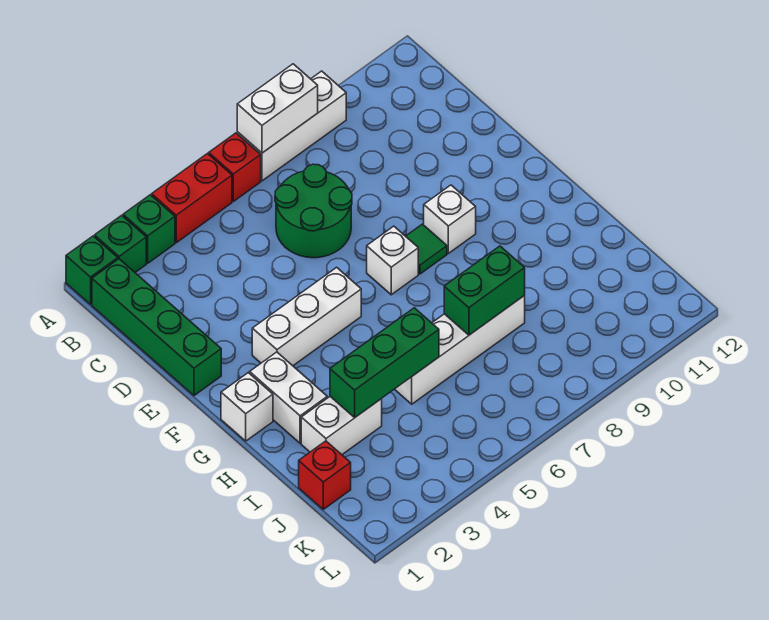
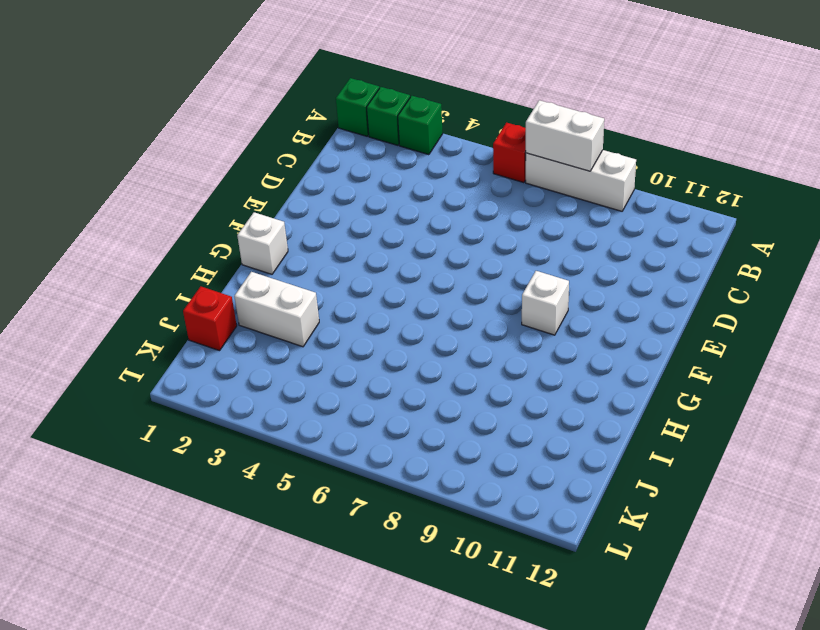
none -> red brick A4:A5 level 1
none -> green brick B1:E1 level 1
none -> green round brick C6:D7 level 1

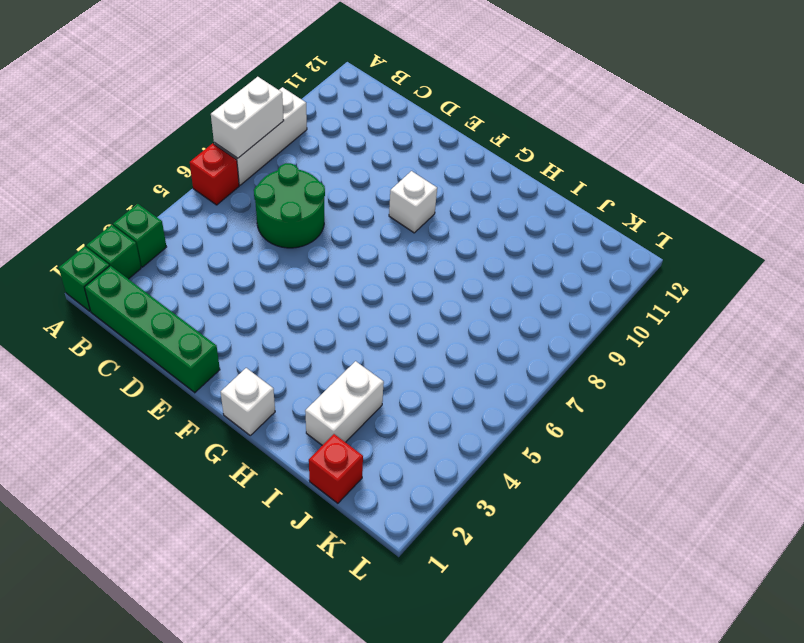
none -> red brick A4:A5 level 1
none -> white brick F3:F5 level 1
none -> white brick F7 level 1

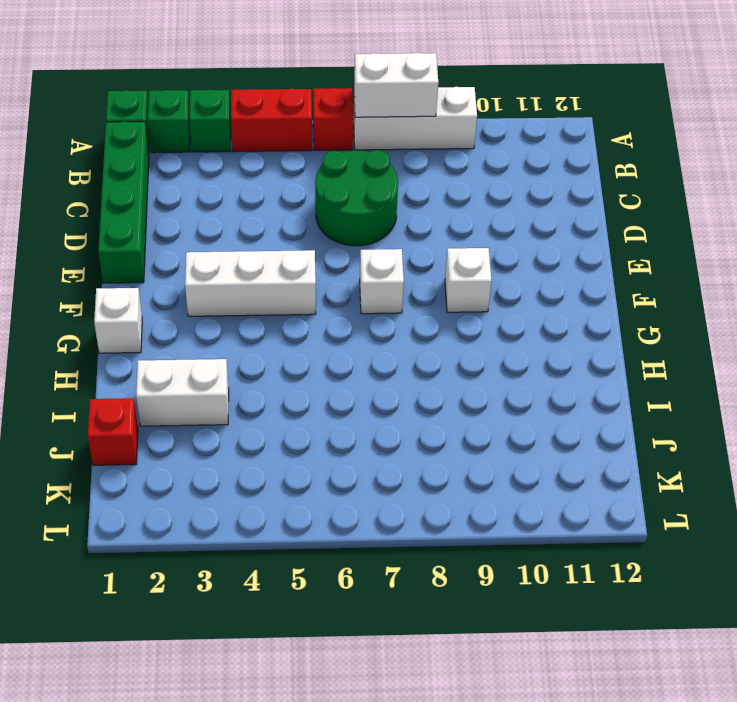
none -> green tile F8 level 1
none -> white brick G2:H2 level 1
none -> white brick I5:I8 level 1

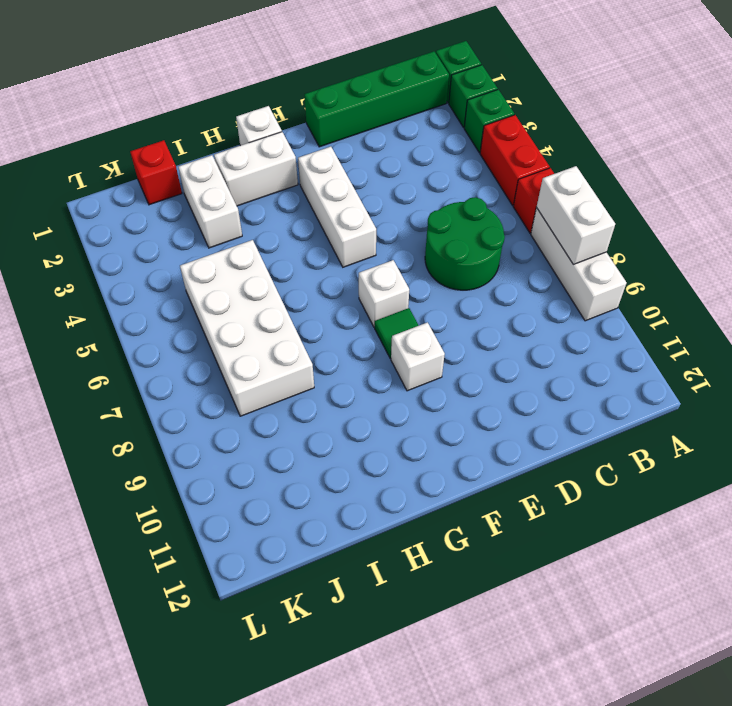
white brick I5:J8 level 1 -> white brick I5:I8 level 1
none -> green brick I3:I5 level 2
none -> green brick I7:I8 level 2

